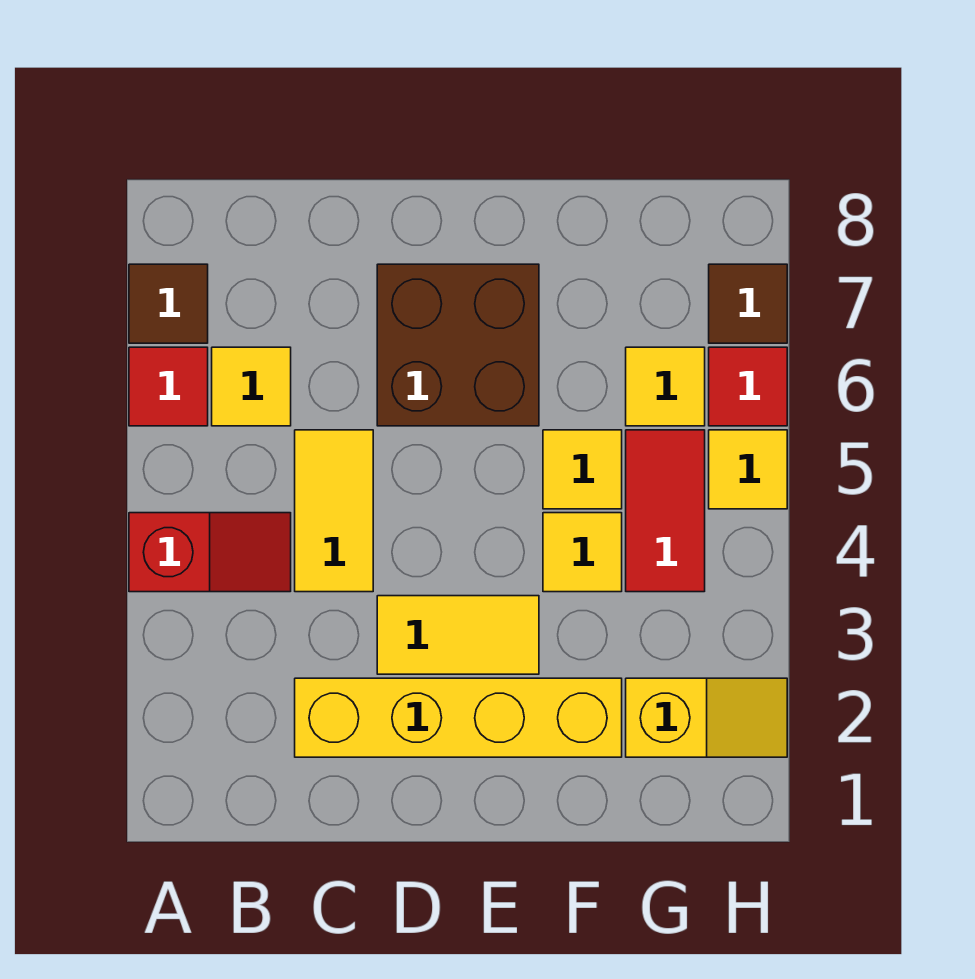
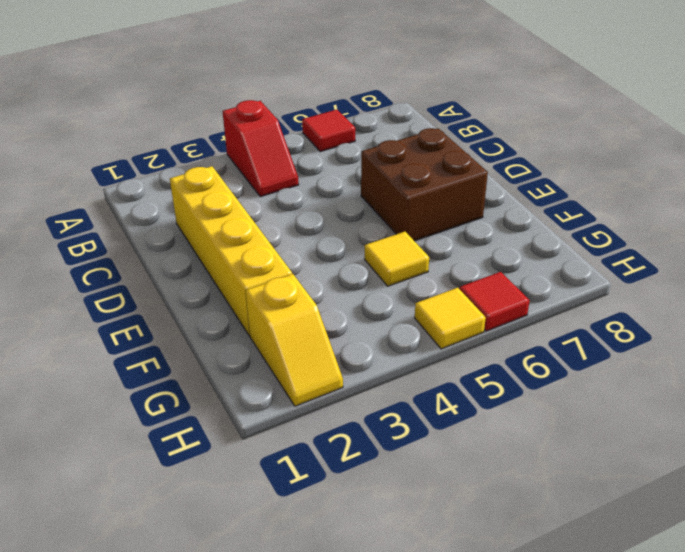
none -> brown tile A7 level 1
none -> yellow tile B6 level 1
none -> yellow tile C4:C5 level 1

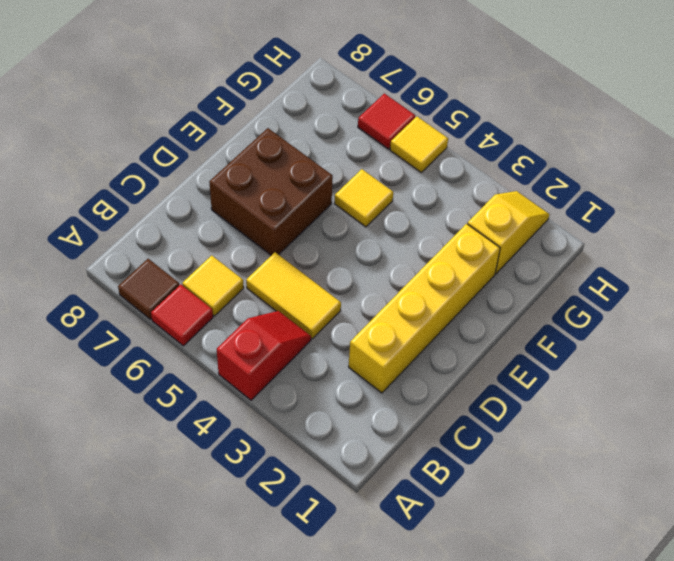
none -> yellow tile D3:E3 level 1
none -> yellow tile F4 level 1
none -> red tile G4:G5 level 1

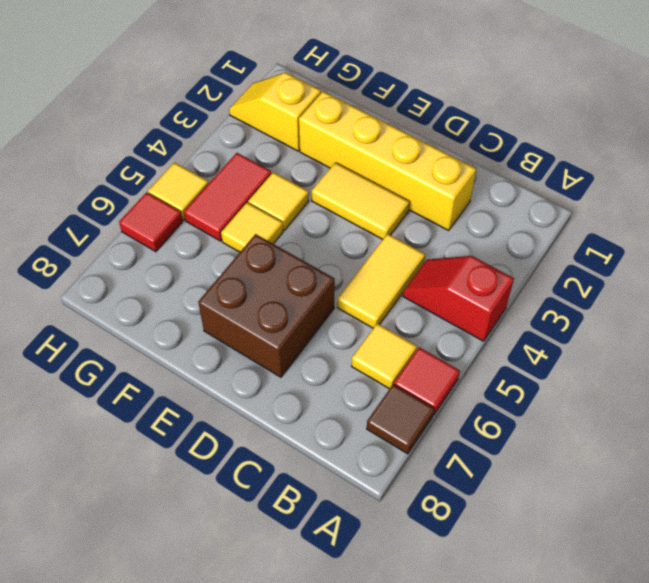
none -> yellow tile G6 level 1
none -> brown tile H7 level 1

